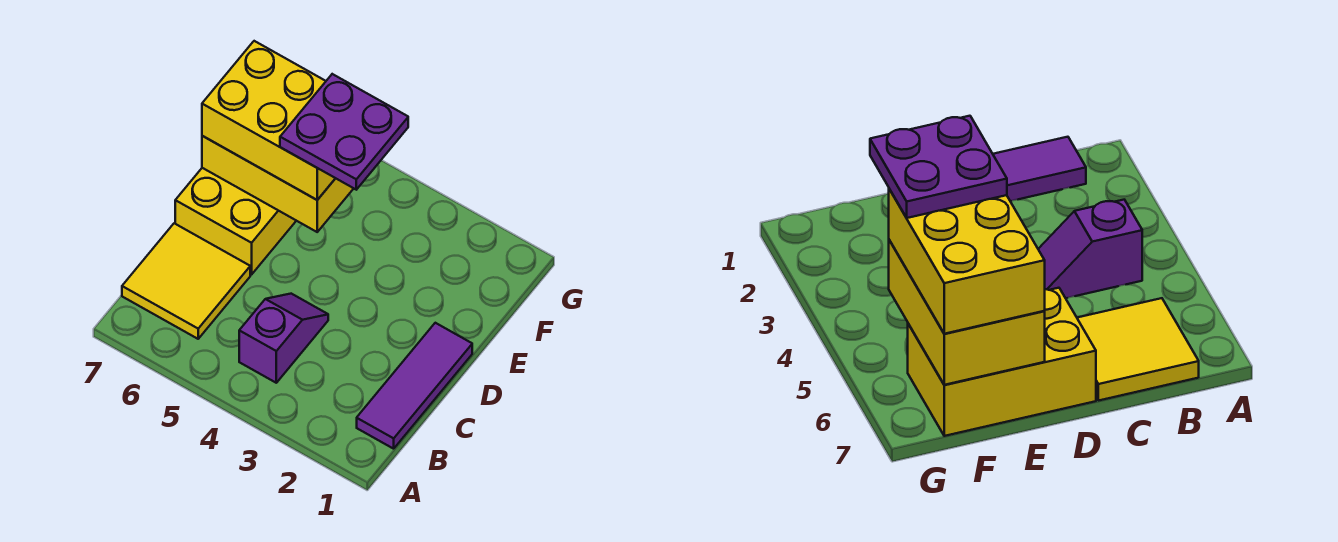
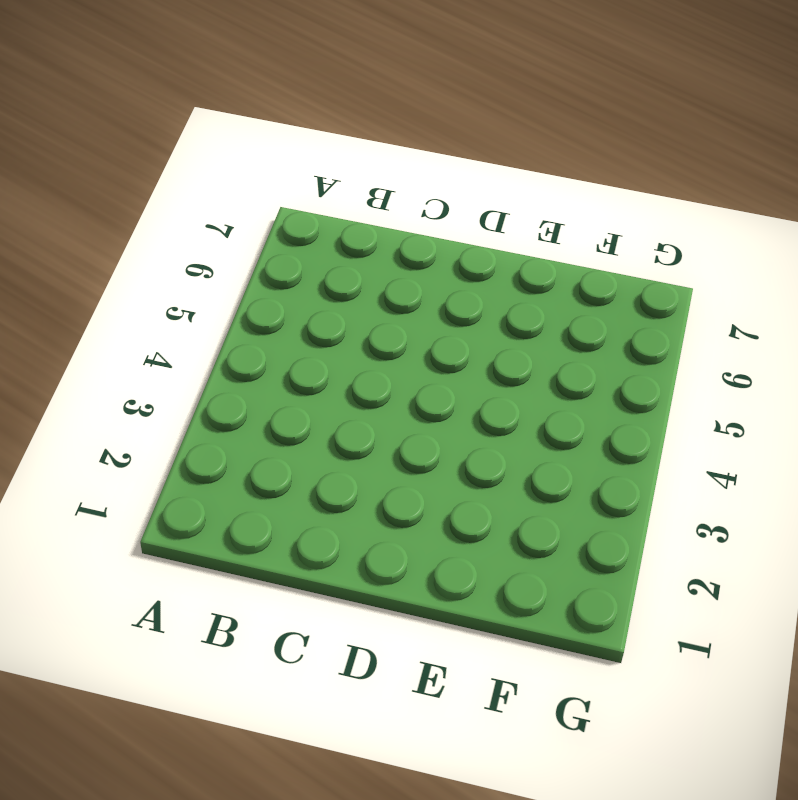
none -> purple tile B1:D1 level 1
none -> purple slope B4:C4 level 1 top B

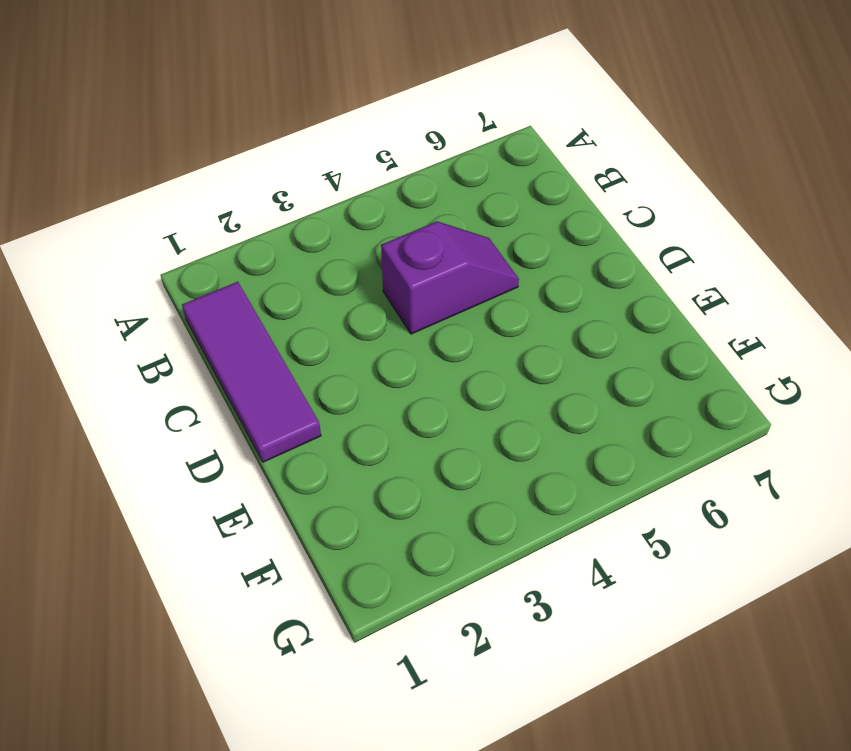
purple slope C4:C5 level 1 top 4 -> purple slope B4:C4 level 1 top B
none -> yellow tile B6:C7 level 1
none -> yellow brick D6:F7 level 1

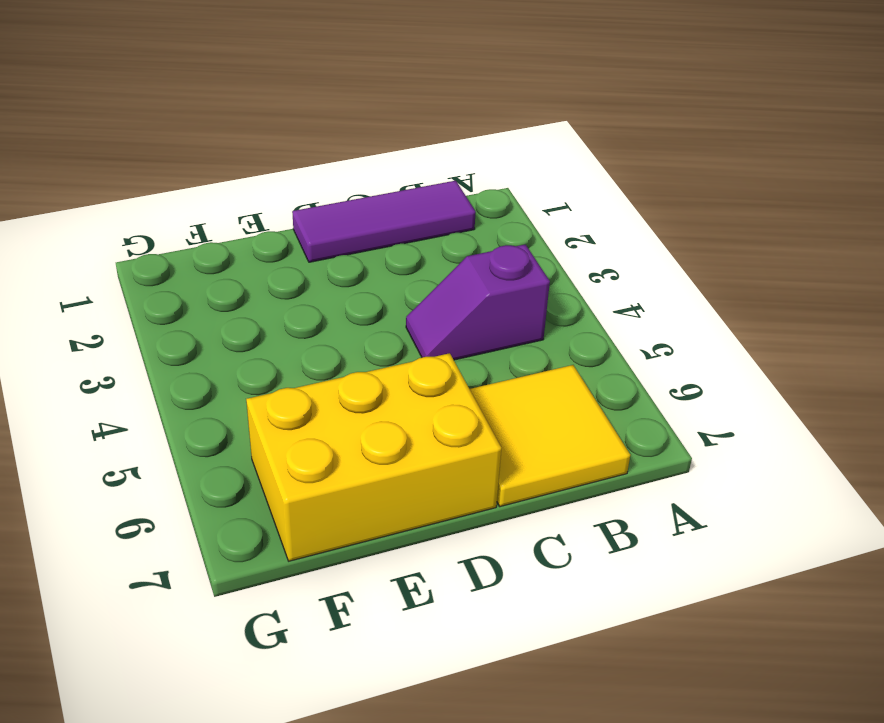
none -> yellow brick E5:F7 level 2
none -> yellow brick E5:F7 level 3

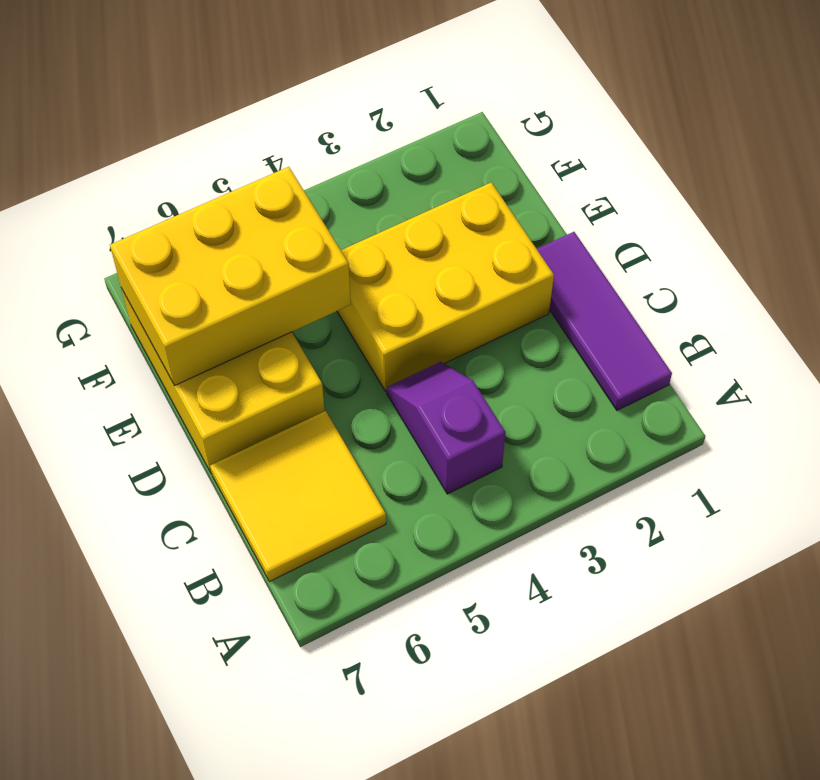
yellow brick D2:E4 level 1 -> yellow brick E5:F7 level 3
none -> purple plate E4:F5 level 4

